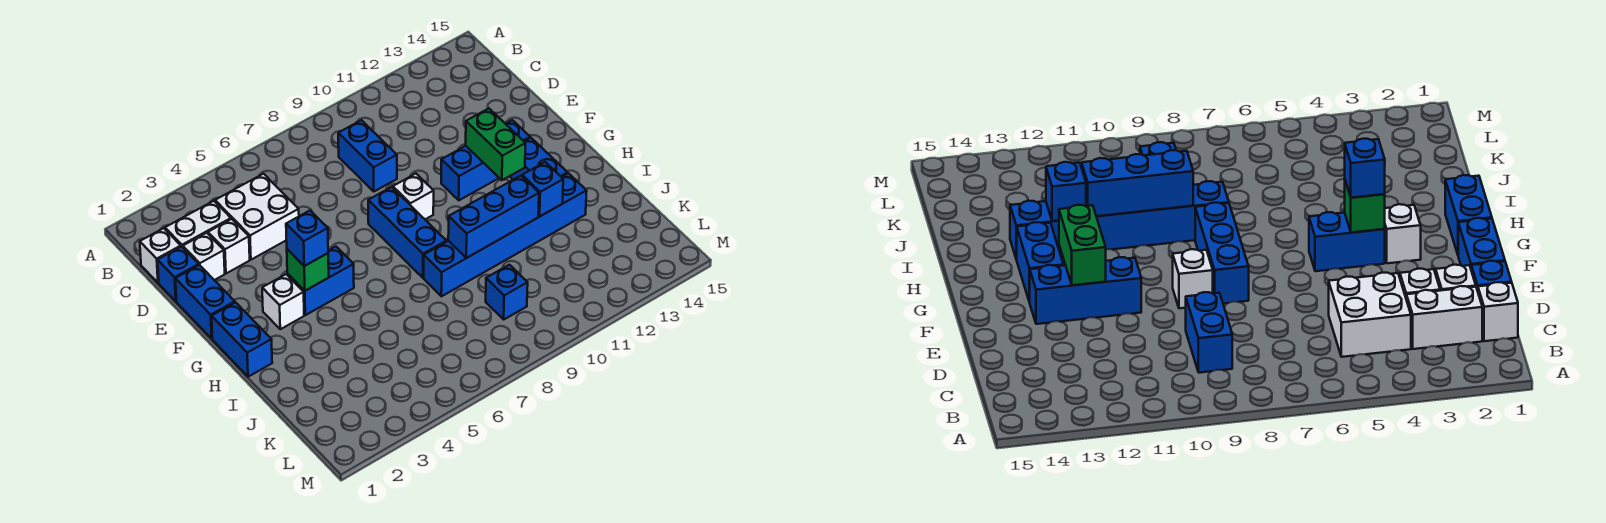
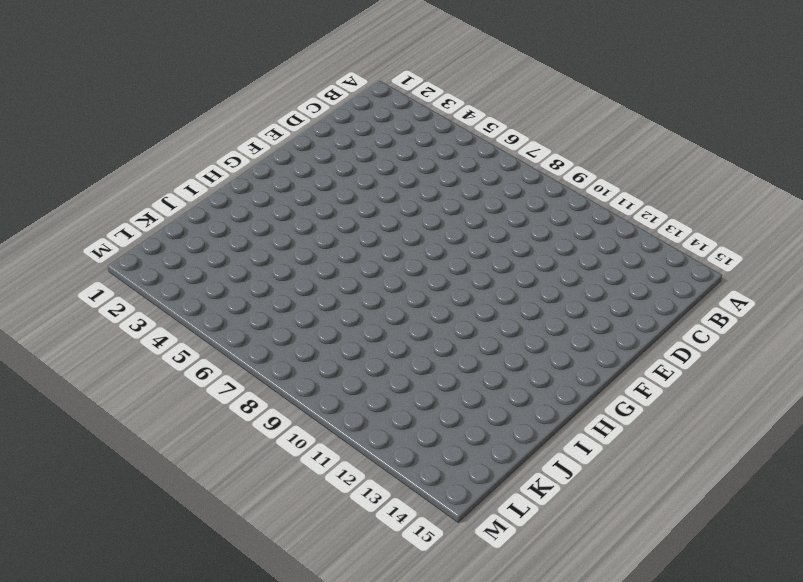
none -> white brick C1 level 1
none -> white brick C2:C3 level 1
none -> white brick C4:D5 level 1

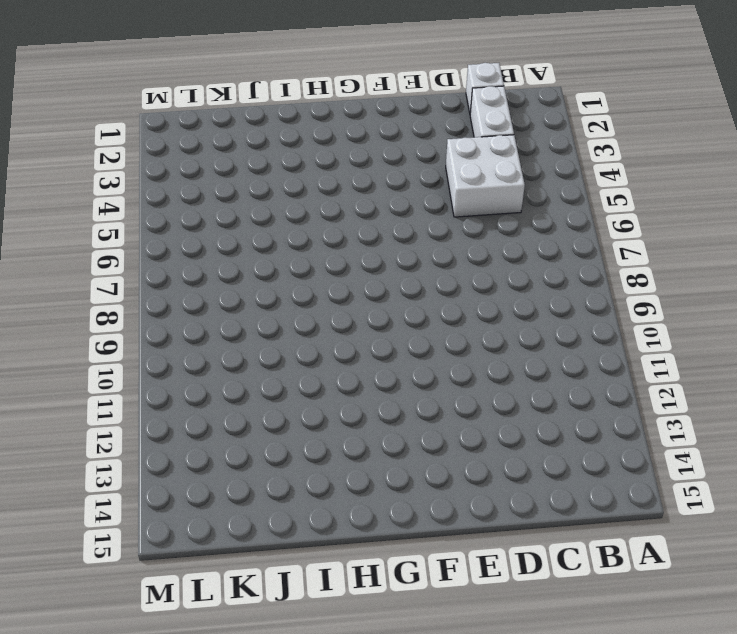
none -> blue brick C9:D9 level 1
none -> blue brick D1 level 1
none -> white brick D2 level 1

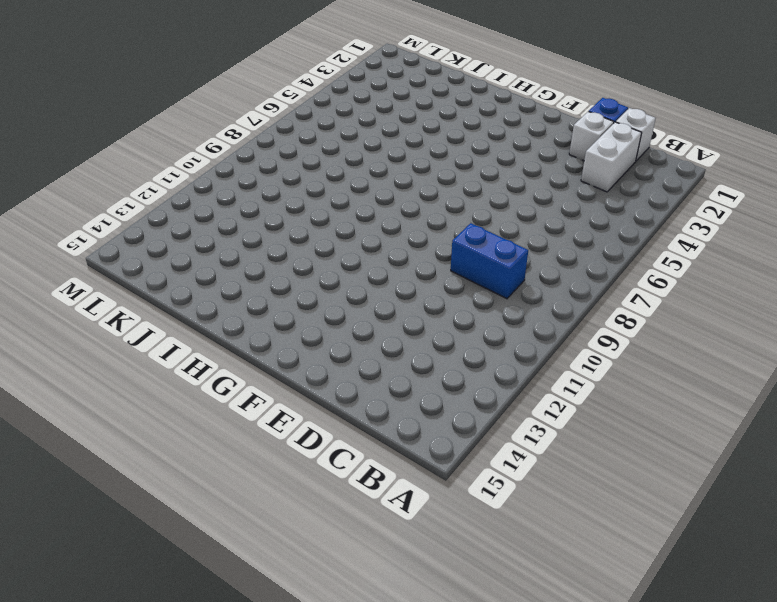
none -> white brick C4:D5 level 1
none -> white brick D3 level 1
none -> blue brick E1:F1 level 1

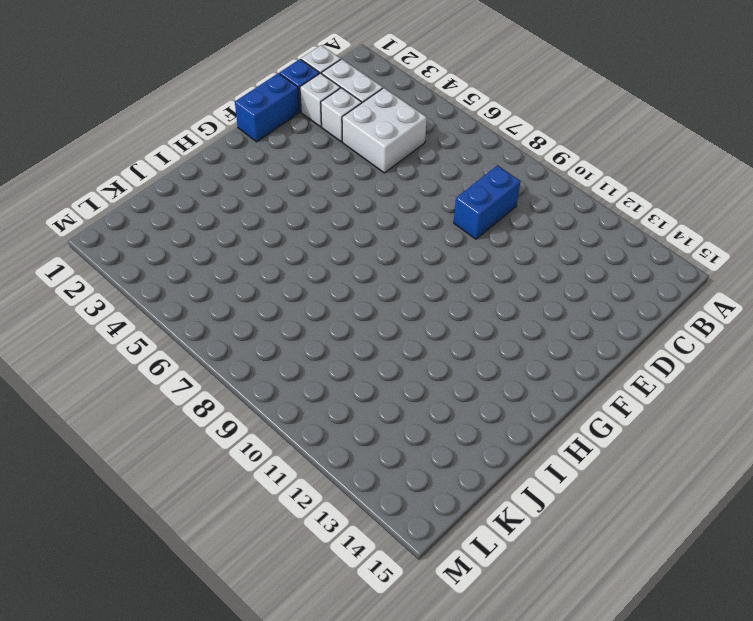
none -> blue brick F8:H8 level 1
none -> white brick F9 level 1
none -> blue brick F11:F13 level 1

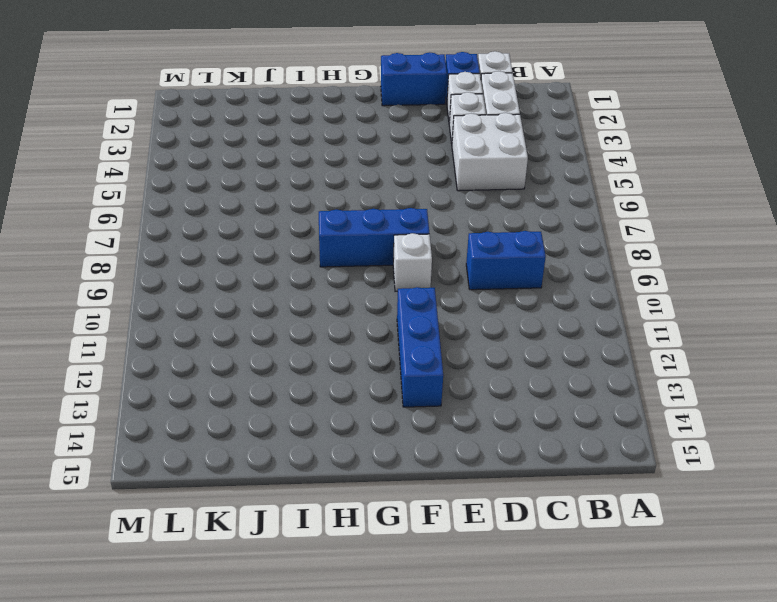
none -> blue brick G1:H1 level 1
none -> white brick G3 level 1
none -> blue brick G4:G5 level 1

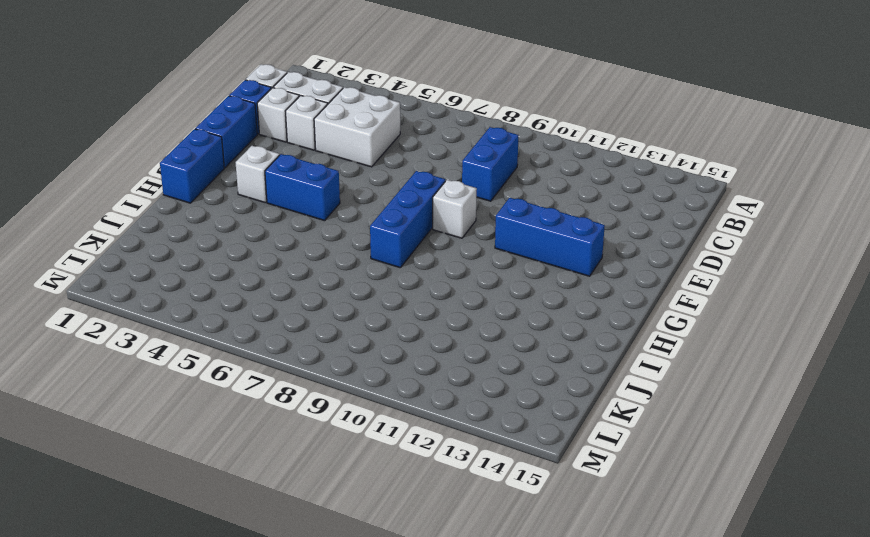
none -> blue brick G13:H13 level 1
none -> blue brick I8:I13 level 1
none -> blue brick K9 level 1

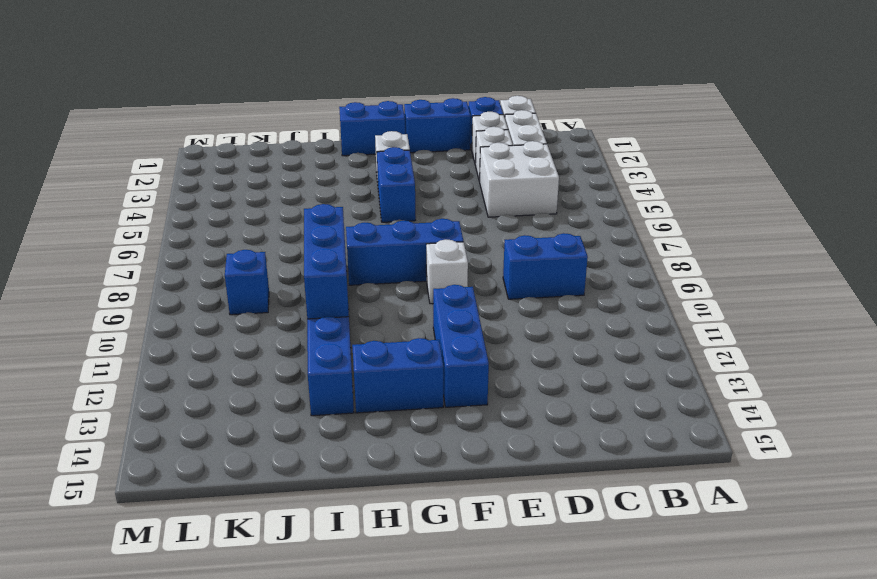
none -> green brick F12:G12 level 2
none -> green brick G4 level 2
none -> blue brick I12 level 2

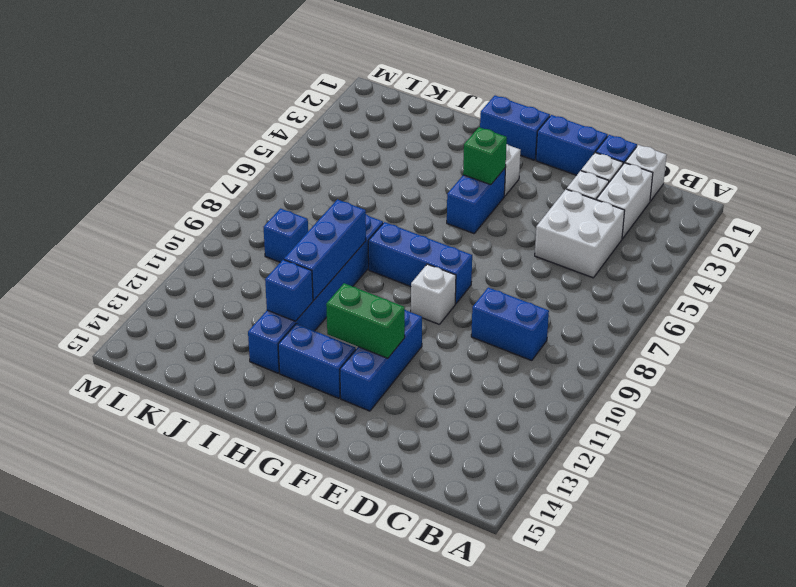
none -> blue brick G4 level 3

